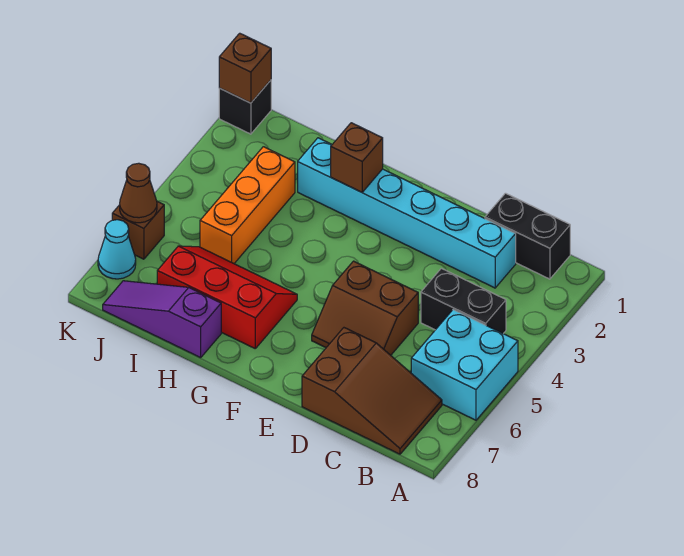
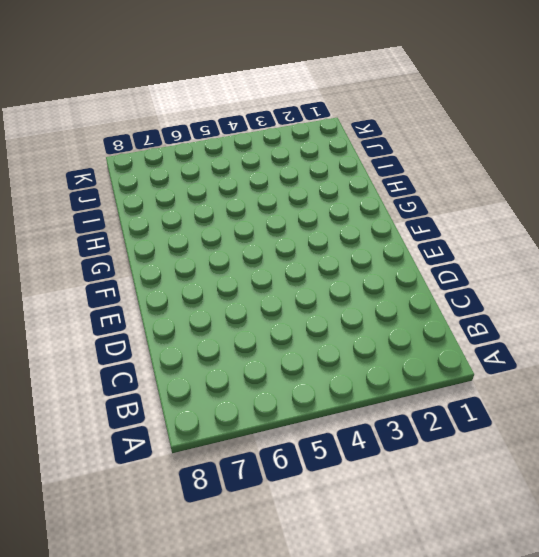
none -> cyan brick A5:B6 level 1
none -> black brick B1:C1 level 1
none -> black brick B4:C4 level 1

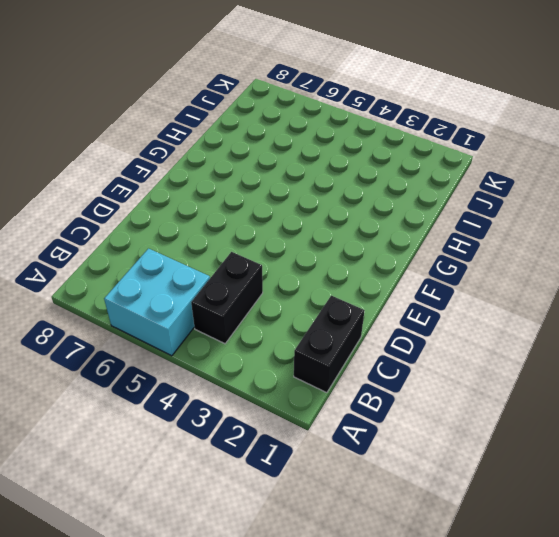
none -> brown slope B7:D8 level 1 top D
none -> cyan brick C2:H2 level 1
none -> brown slope D5:E6 level 1 top 5

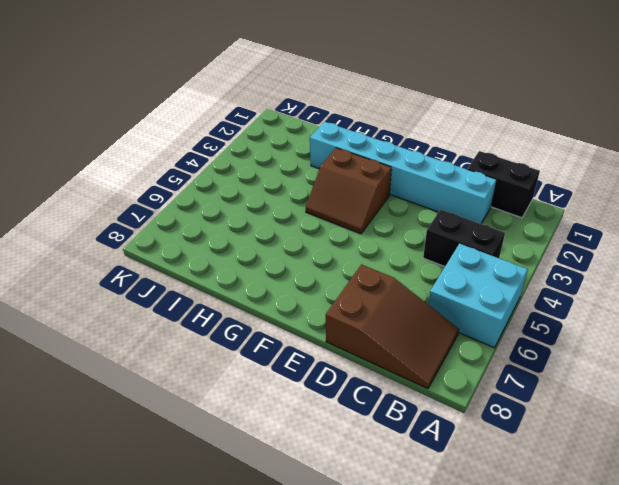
brown slope F3:G4 level 1 top 3 -> brown slope D5:E6 level 1 top 5
none -> red slope G6:I7 level 1 top 7
none -> purple slope H8:J8 level 1 top H
none -> orange brick I3:I5 level 1

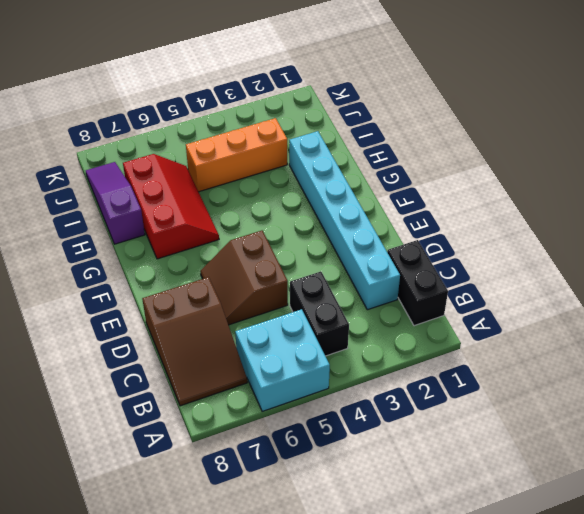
none -> black brick K1 level 1
none -> brown brick K6 level 1
none -> cyan cone K7 level 1

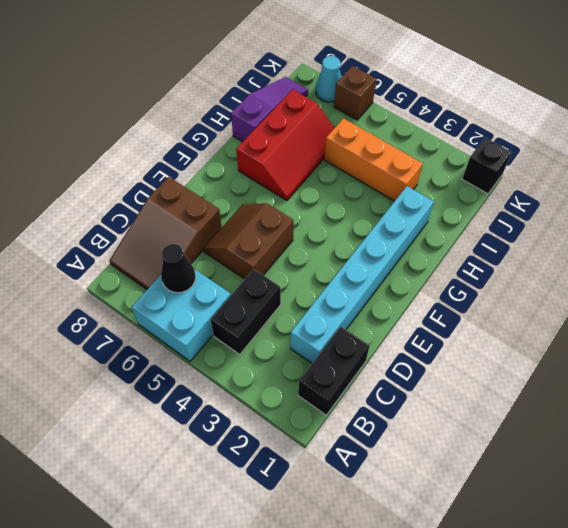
black cone B6 level 2 -> none
none -> brown brick G2 level 2
none -> brown brick K1 level 2
none -> brown cone K6 level 2

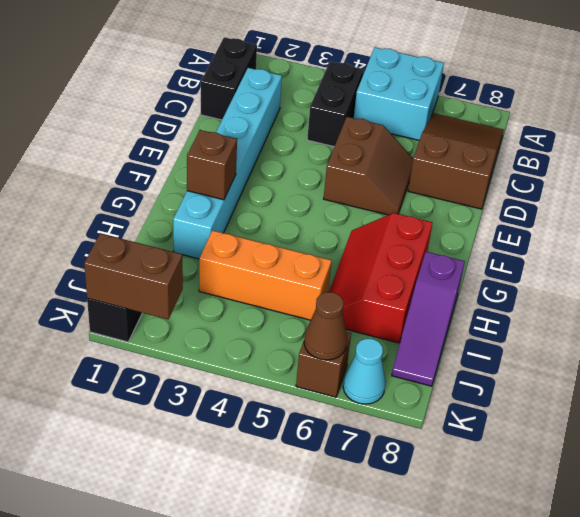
brown brick K1:K2 level 2 -> brown brick K1 level 2

